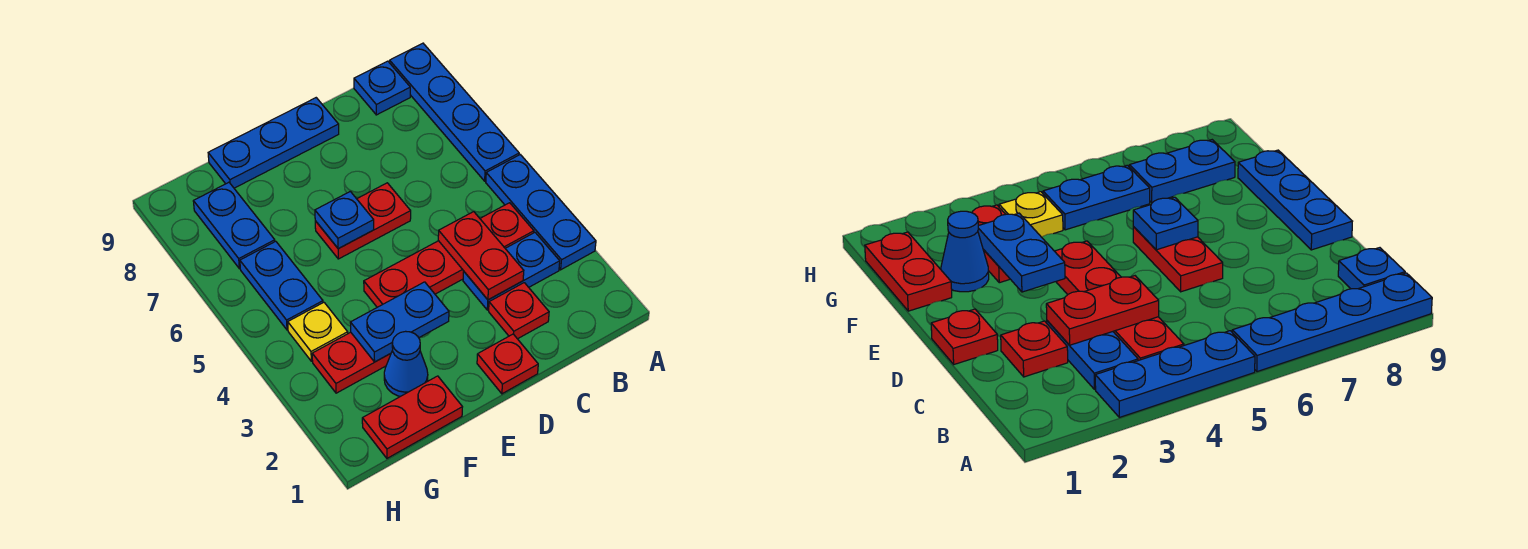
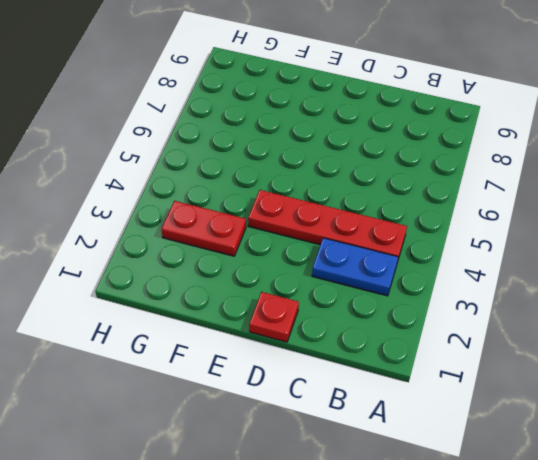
none -> blue plate A3:A5 level 1
none -> blue plate A6:A9 level 1
none -> blue plate B9 level 1

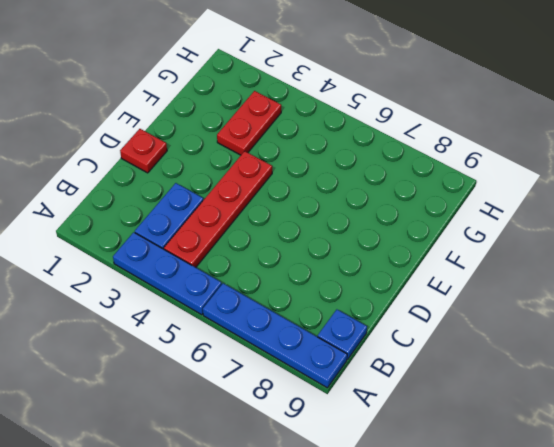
none -> red plate C2 level 1
none -> red plate D6:E6 level 1
none -> blue plate D9:F9 level 1

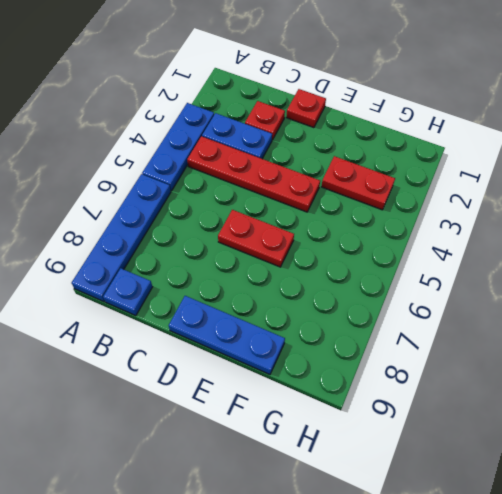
none -> red plate F1:G1 level 1
none -> blue cone F2 level 1
none -> yellow plate G4 level 1

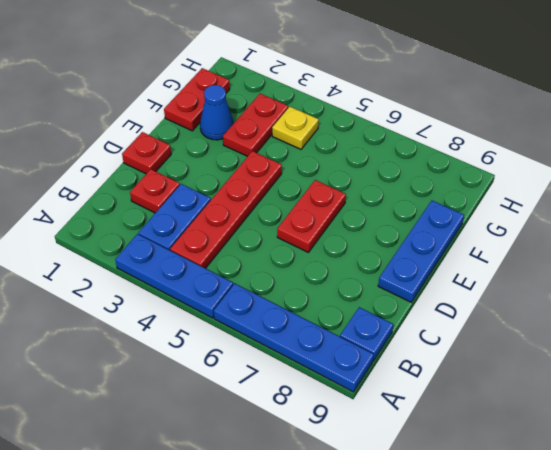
none -> blue plate G5:G6 level 1
none -> blue plate G7:G8 level 1
none -> red plate C3:C4 level 2

